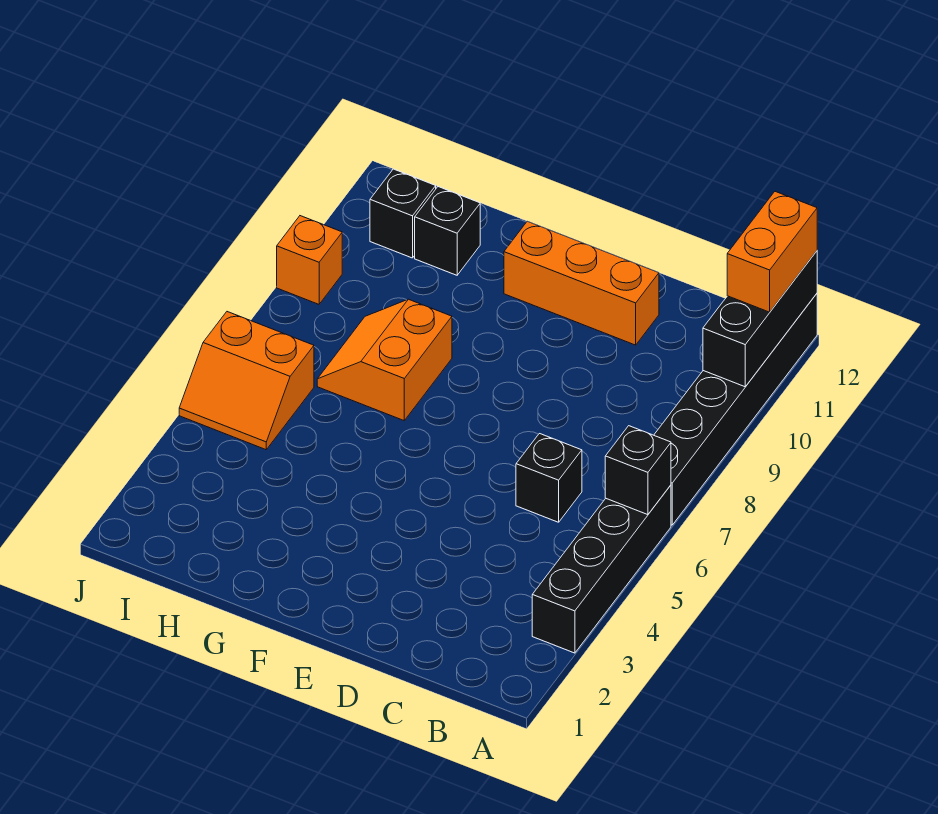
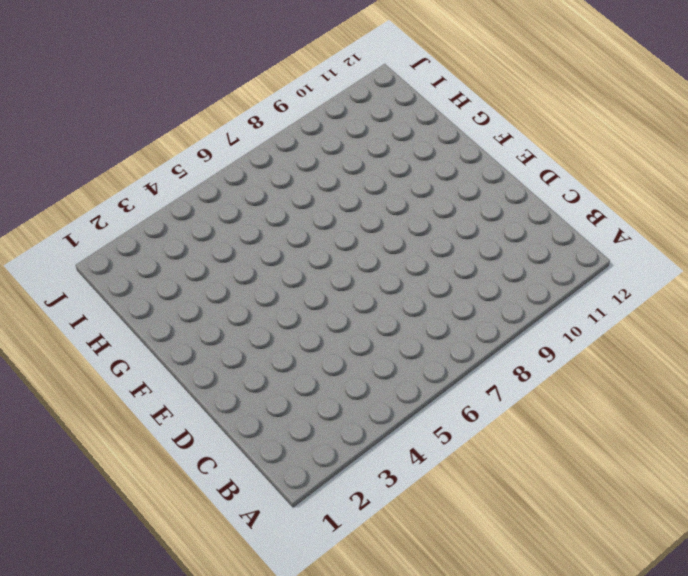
none -> black brick A3:A6 level 1
none -> black brick A7:A12 level 1
none -> black brick C6 level 1

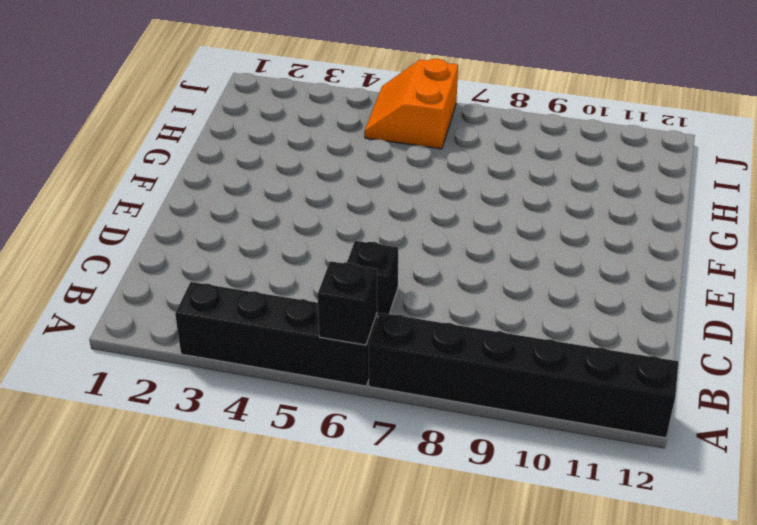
none -> orange brick D11:F11 level 1
none -> orange slope G7:H8 level 1 top G
none -> black brick H11 level 1

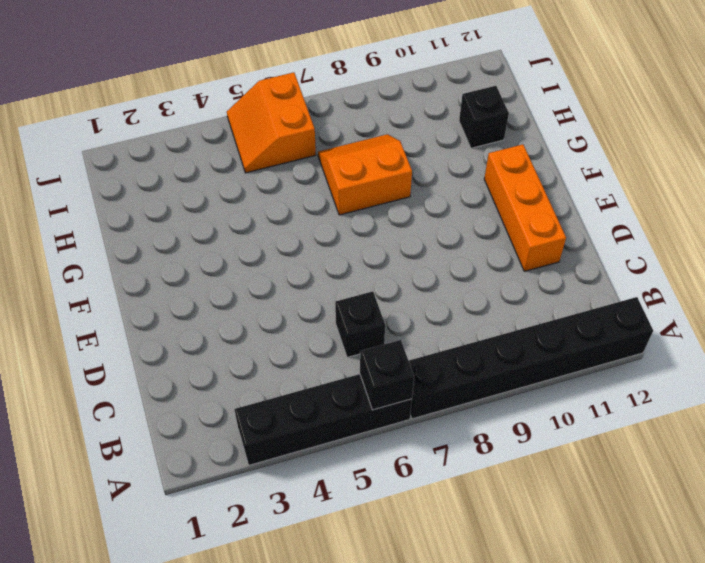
none -> black brick I11 level 1
none -> orange brick J9 level 1
none -> black brick A10:A12 level 2

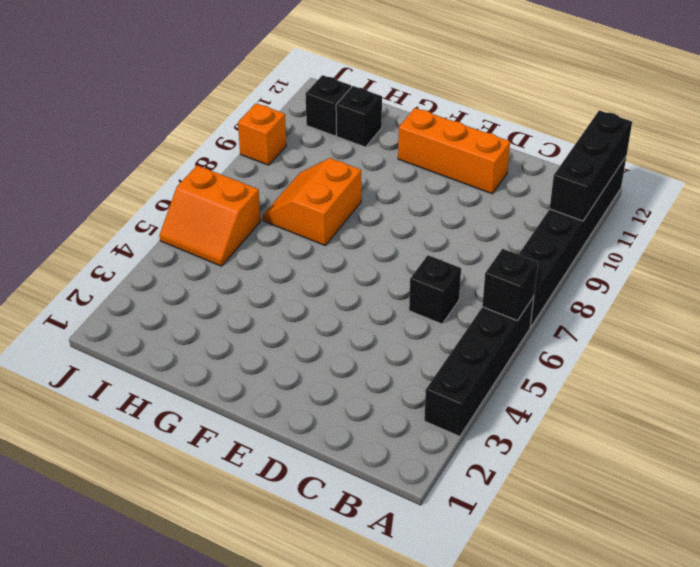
none -> orange brick A11:A12 level 3

